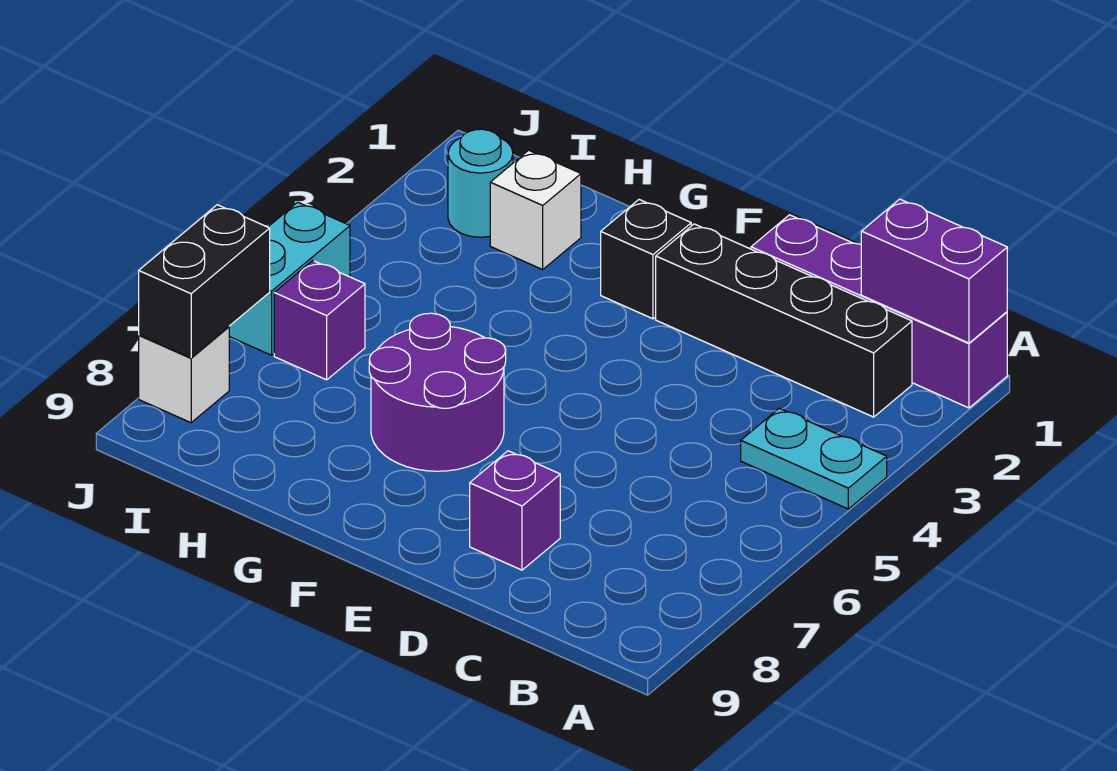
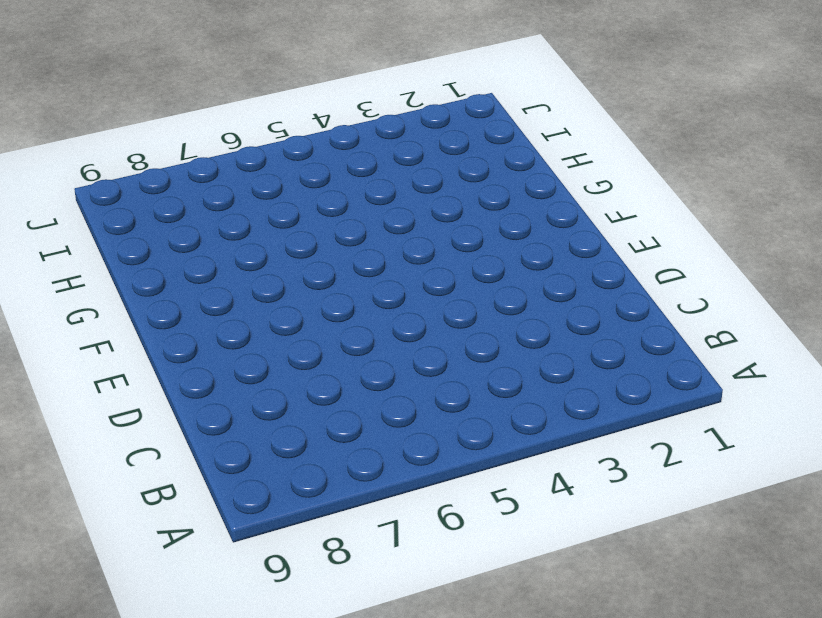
none -> purple brick A1:D1 level 1
none -> cyan plate A4:B4 level 1
none -> black brick B2:E2 level 1

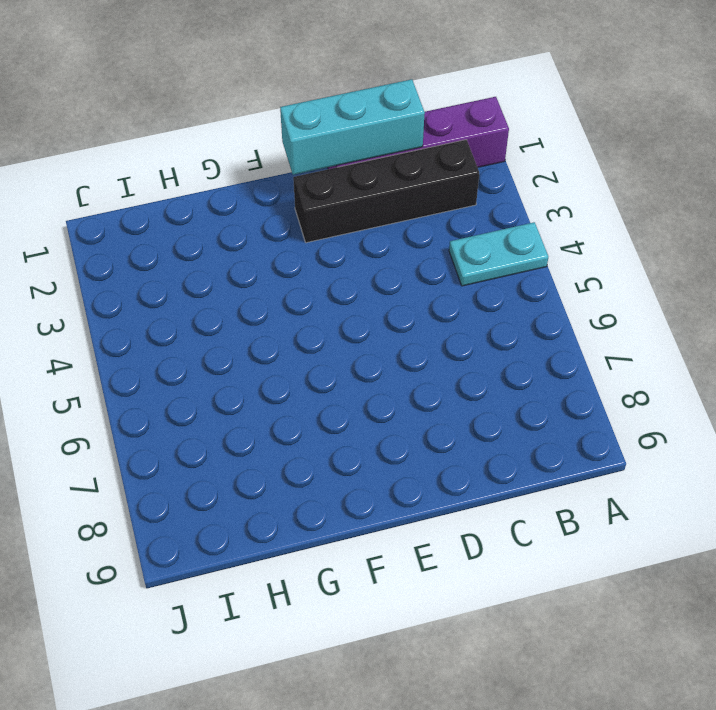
cyan brick C1:E1 level 2 -> none
none -> purple brick D8 level 1
none -> black brick F2 level 1
none -> purple round brick F6:G7 level 1

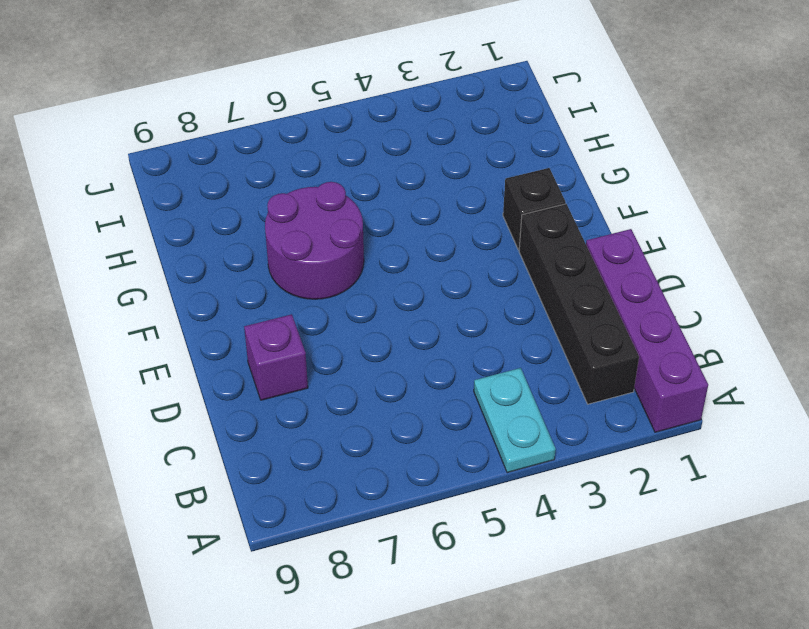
none -> white brick H2 level 1
none -> cyan round brick I2 level 1
none -> purple brick I6 level 1

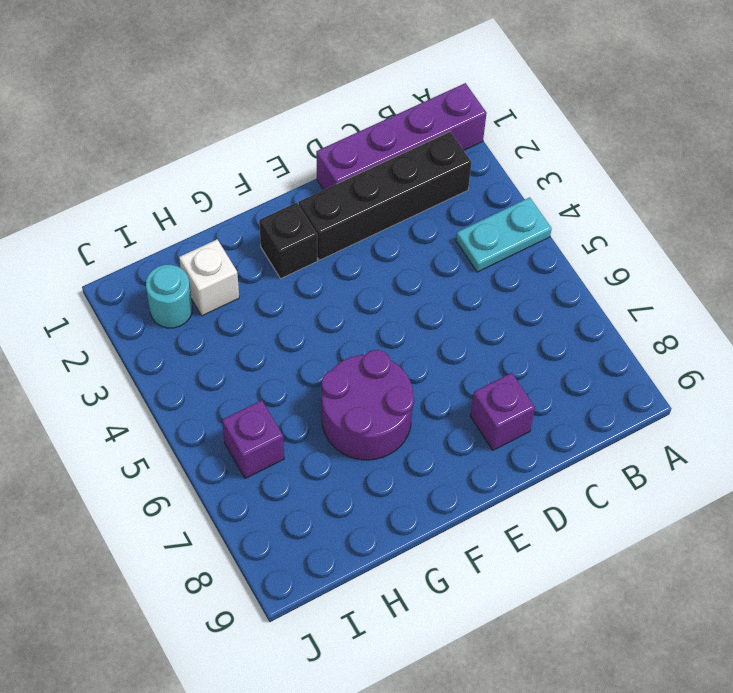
none -> cyan brick J5:J6 level 1
none -> white brick J8 level 1
none -> purple brick A1:B1 level 2

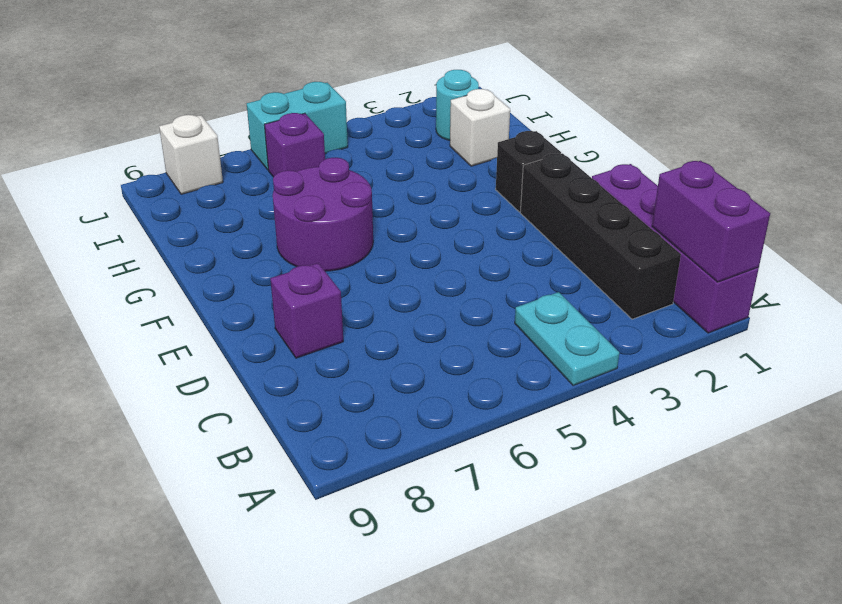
none -> black brick J7:J8 level 2

